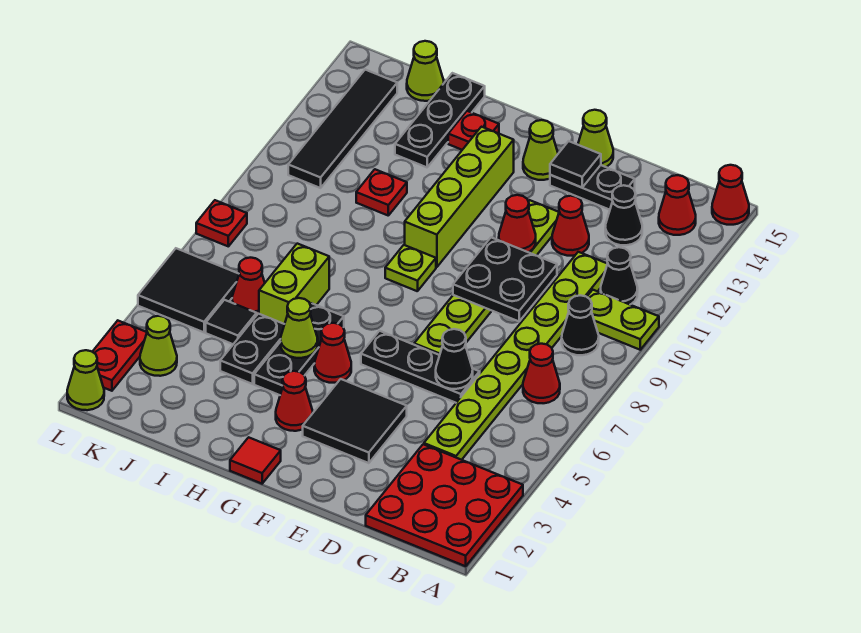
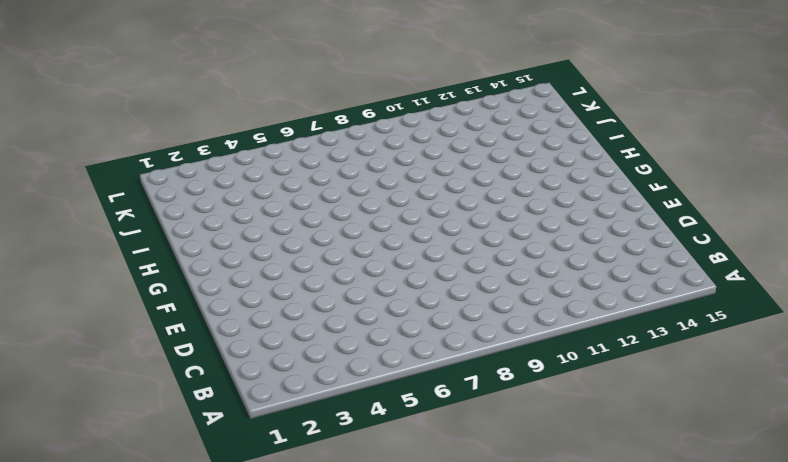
none -> red plate A1:C3 level 1
none -> lime plate A10:B10 level 1
none -> red cone A15 level 1
none -> red cone B7 level 1

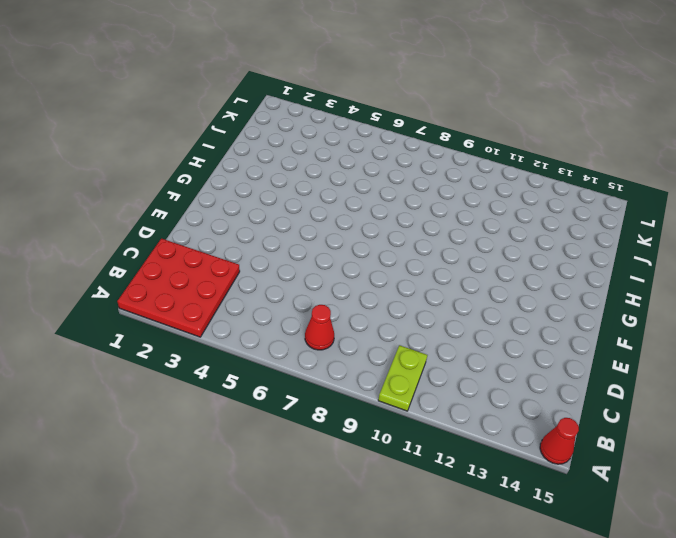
none -> black cone B9 level 1
none -> black cone B11 level 1
none -> red cone B14 level 1
none -> lime plate C4:C11 level 1

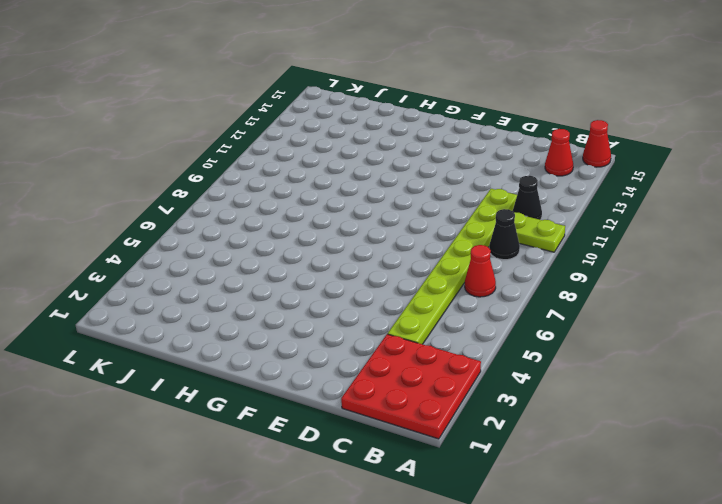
none -> black cone C13 level 1
none -> black plate D6:F6 level 1
none -> red cone D12 level 1
none -> black plate D14:E14 level 1

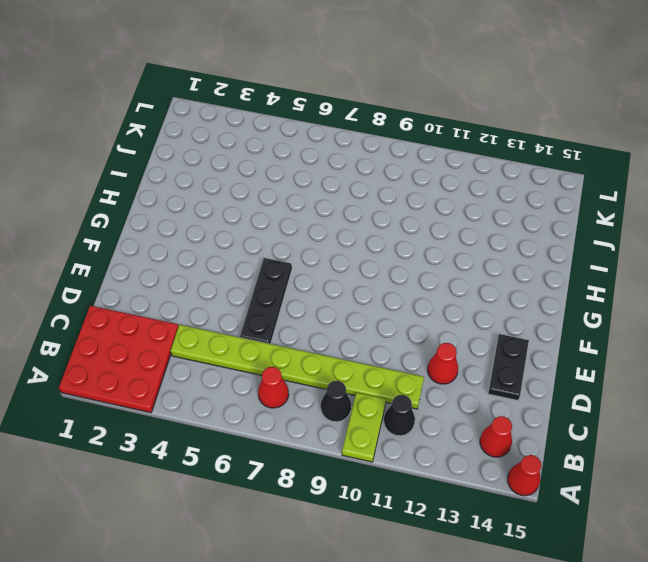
none -> black cone C13 level 1
none -> black tile E3:F4 level 1
none -> lime plate E7:E12 level 1
none -> lime cone E15 level 1

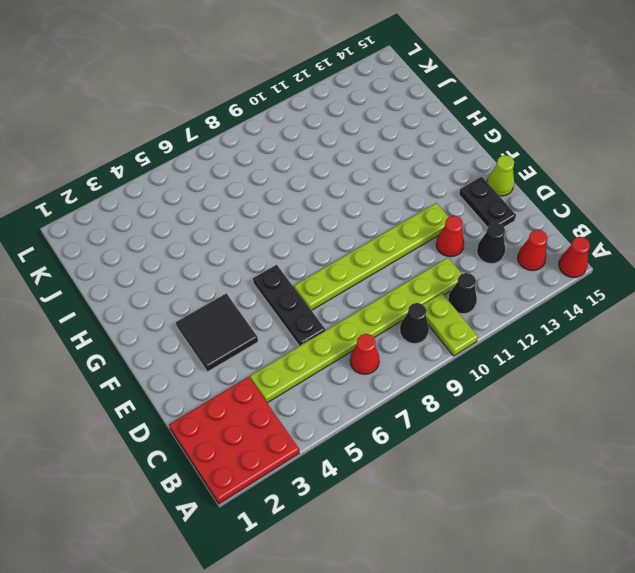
none -> lime cone F14 level 1
none -> red tile G1 level 1
none -> red cone G3 level 1
none -> red cone G5 level 1

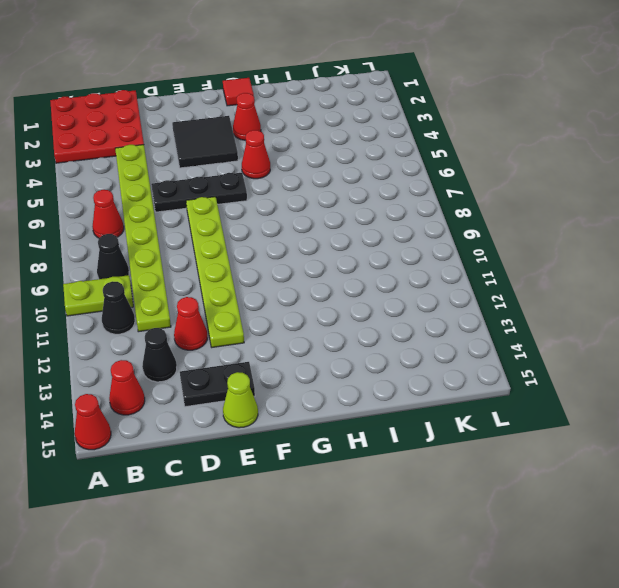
none -> lime cone F14 level 1
none -> lime plate G9 level 1
none -> lime brick G10:G13 level 1
none -> black plate H4:H6 level 1

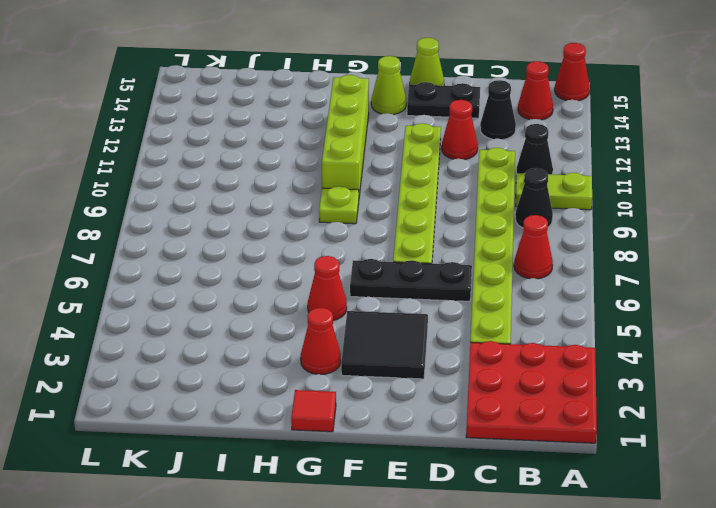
none -> black plate H4:H6 level 1
none -> red plate H14 level 1
none -> black plate I4:I5 level 1
none -> lime brick I6:I7 level 1

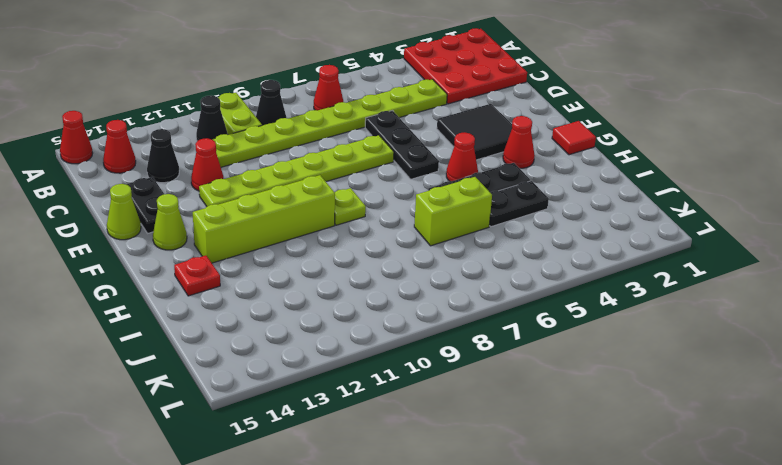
none -> red plate I11 level 1
none -> black plate I13:I15 level 1
none -> black tile J5 level 1
none -> red cone J6 level 1

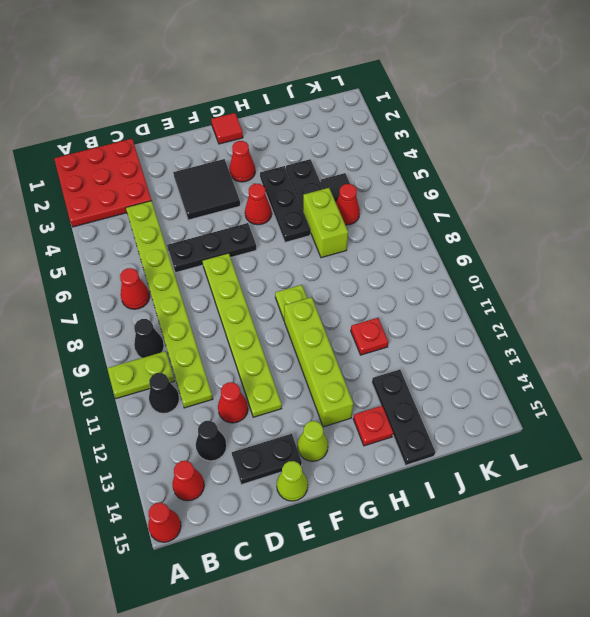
none -> lime cone J15 level 1
none -> lime cone K3 level 1
none -> black tile K5:L6 level 1
none -> black tile K11:K14 level 1

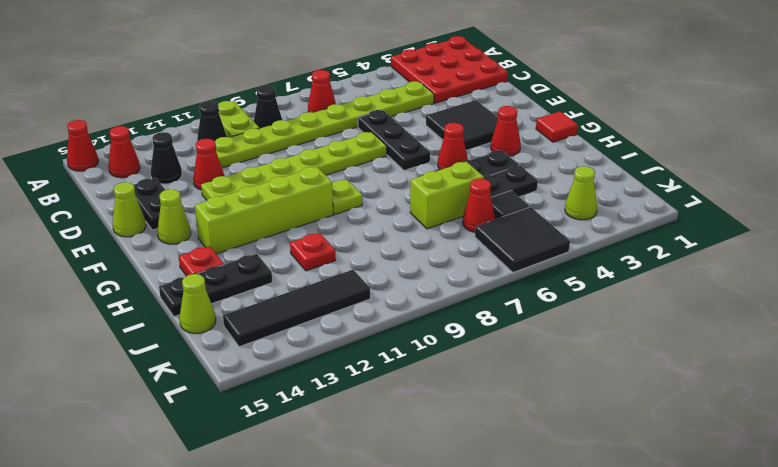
none -> lime cone L1 level 1
none -> red plate L2:L3 level 1
none -> red plate L8 level 1
none -> black cone D6 level 2

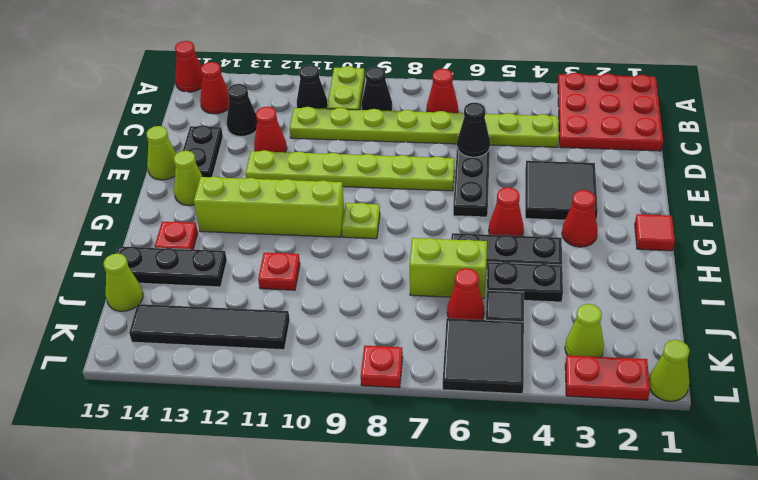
none -> black plate D9:E10 level 2
none -> red cone E11 level 2
none -> black tile E14 level 2
none -> lime cone H5 level 2

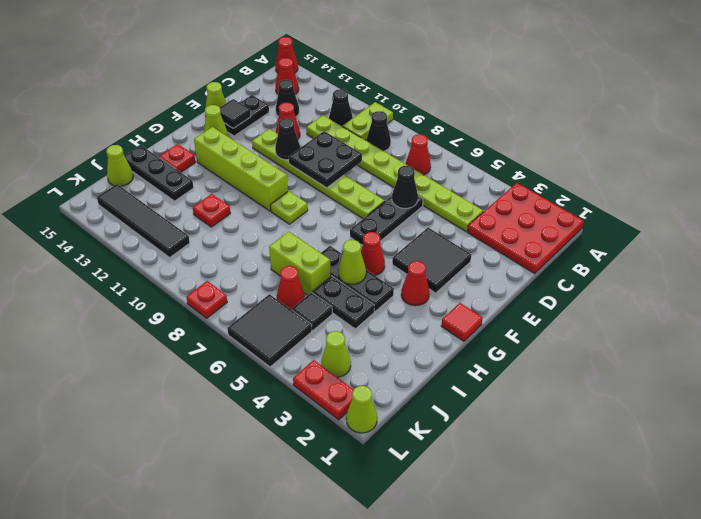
black cone E11 level 2 -> red cone E11 level 2

